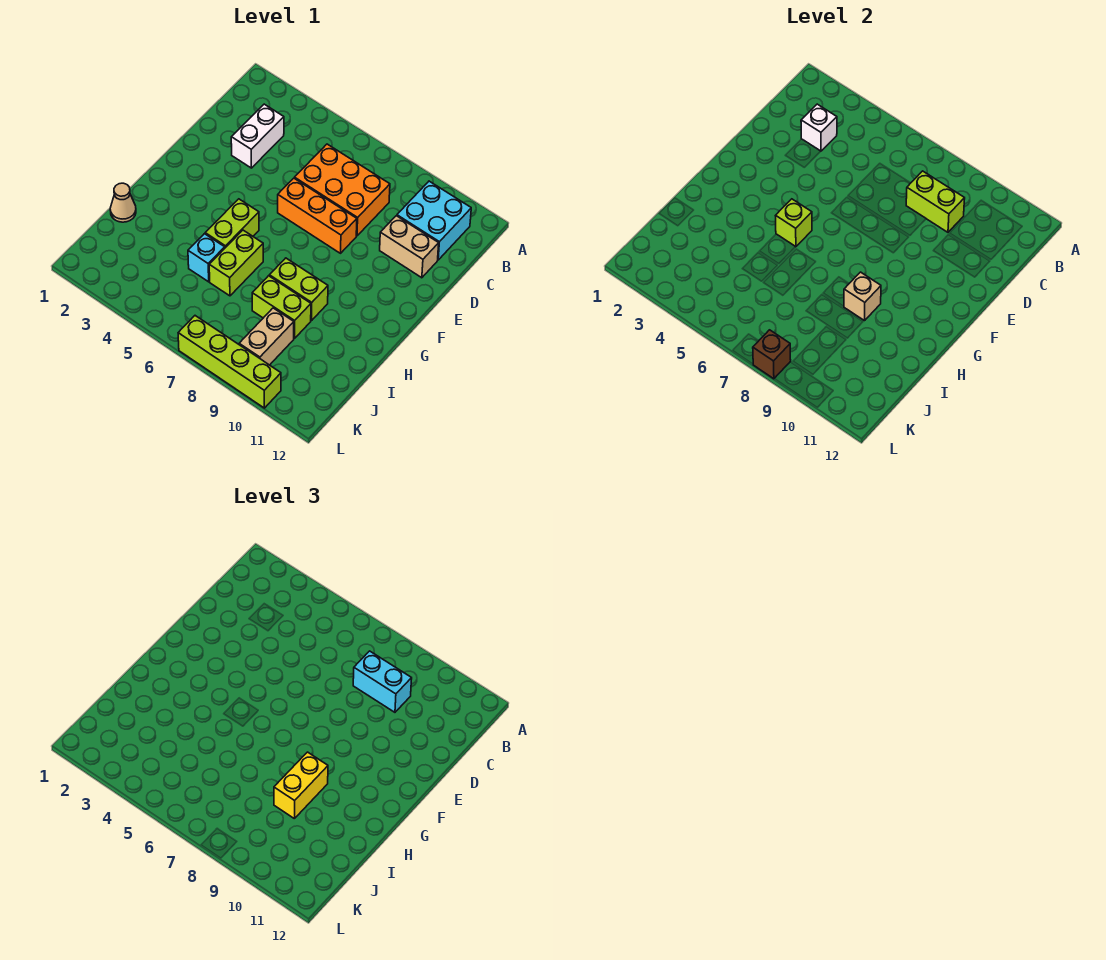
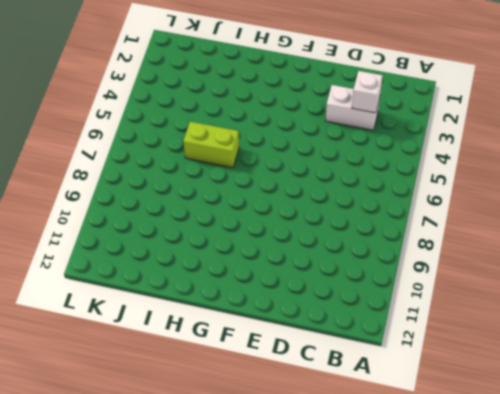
none -> cyan brick B10:C11 level 1
none -> orange brick C6:D8 level 1
none -> tan brick D10:D11 level 1

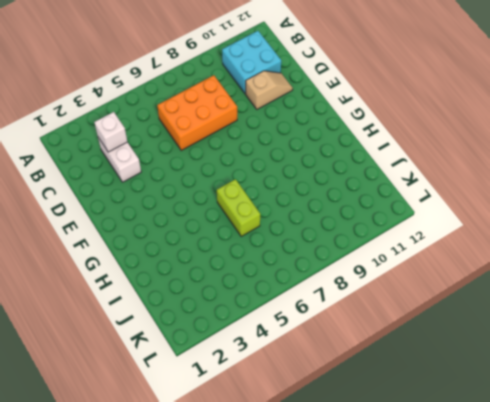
tan slope D10:D11 level 1 top 10 -> tan brick D10:D11 level 1
none -> orange brick E6:E8 level 1
none -> lime brick G5:H5 level 1
none -> lime brick H8:H9 level 1

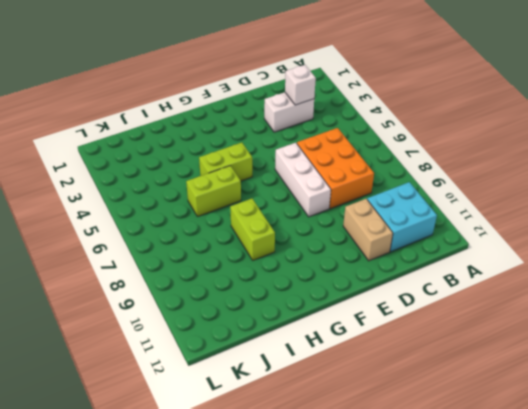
white brick E6:E8 level 1 -> orange brick E6:E8 level 1
none -> tan cone I1 level 1
none -> cyan brick I5 level 1
none -> lime brick I8:I9 level 1

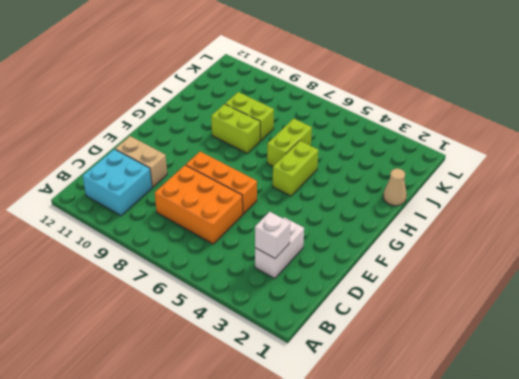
none -> cyan brick I5 level 1
none -> tan brick J9:K9 level 1
none -> lime brick L7:L10 level 1

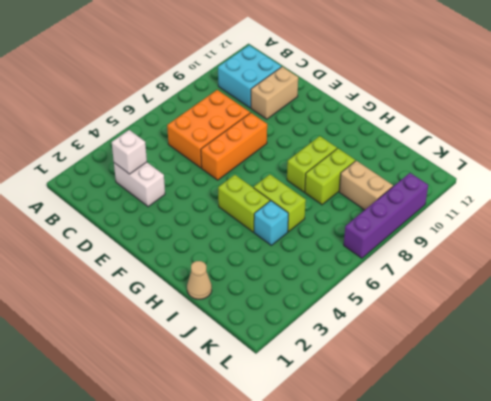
purple brick L7:L10 level 1 -> lime brick L7:L10 level 1
none -> lime brick C8:C9 level 2
none -> lime brick G5 level 2
none -> tan brick H9 level 2

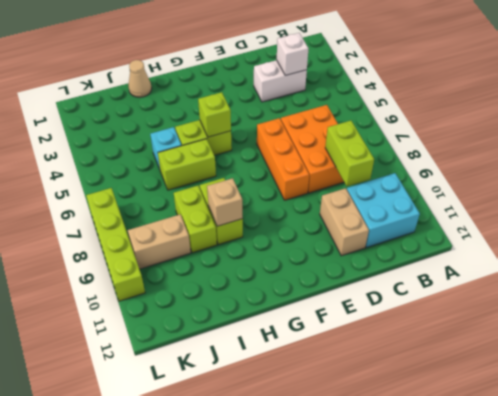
none -> brown brick L8 level 2
none -> cyan brick C8:C9 level 3
none -> yellow brick H9:I9 level 3

